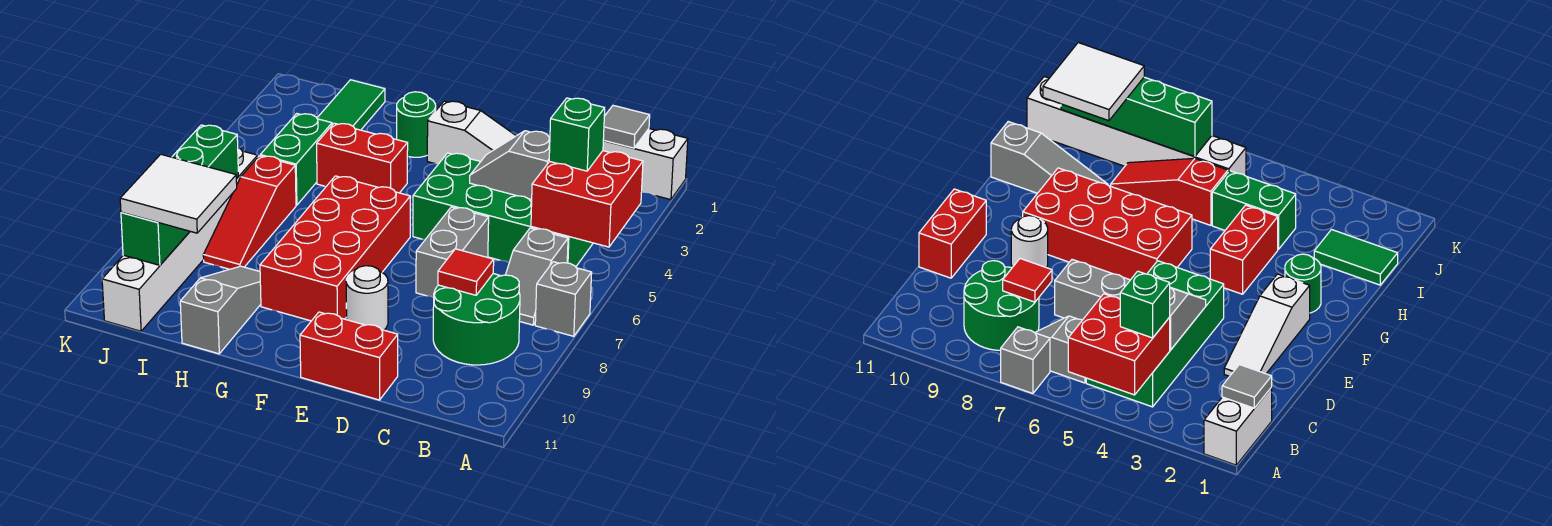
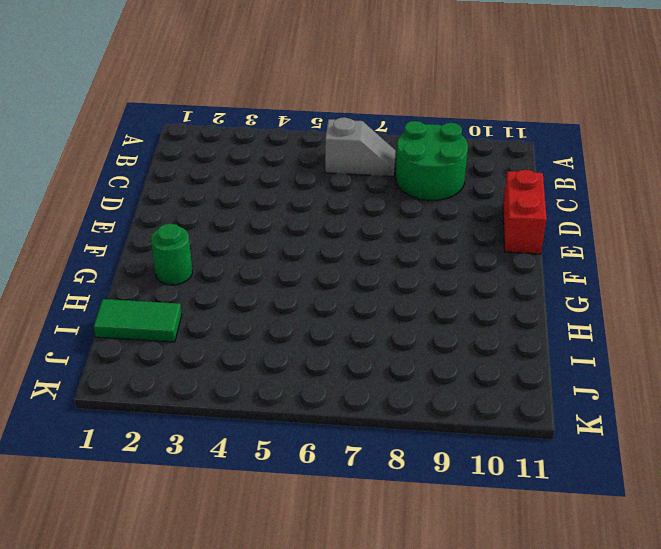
none -> white brick A1:B1 level 1
none -> grey brick A7 level 1
none -> green brick B4:E5 level 1

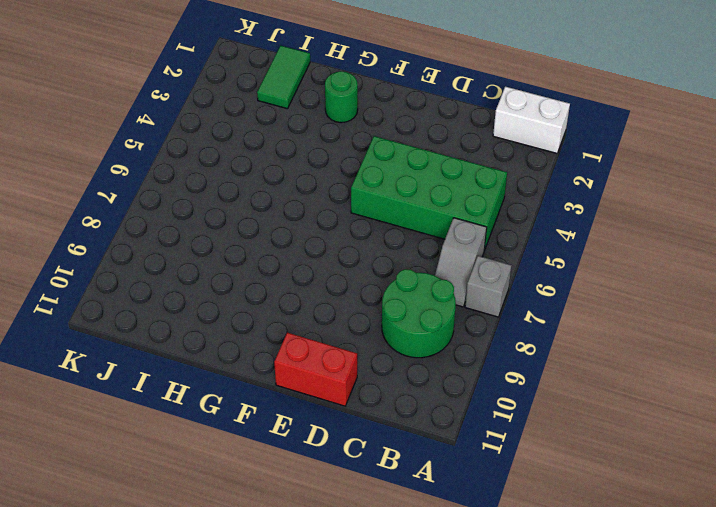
none -> white slope D2:F2 level 1 top F
none -> grey brick D6:D7 level 1
none -> white round brick E9 level 1

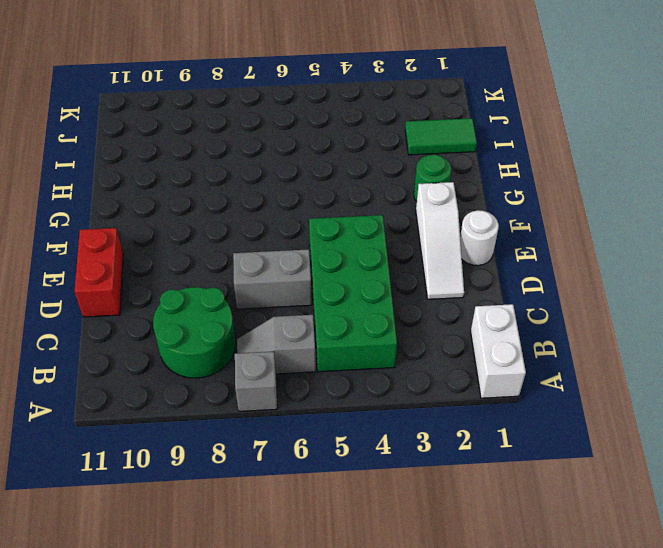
white round brick E1 level 1 -> white round brick E9 level 1
none -> red brick F6:G9 level 1
none -> red brick G4:H4 level 1
none -> grey slope H9:H11 level 1 top 11

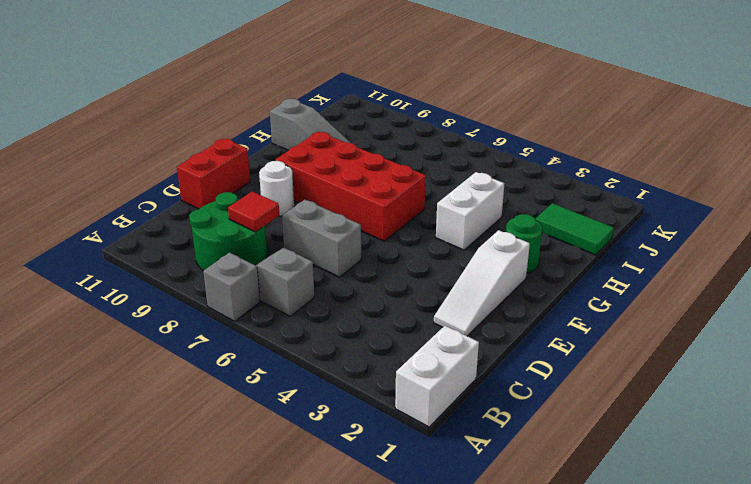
white brick G4:H4 level 1 -> red brick G4:H4 level 1
none -> green brick B4:E5 level 1
none -> green brick I4:I5 level 1
none -> red slope I6:I8 level 1 top 6

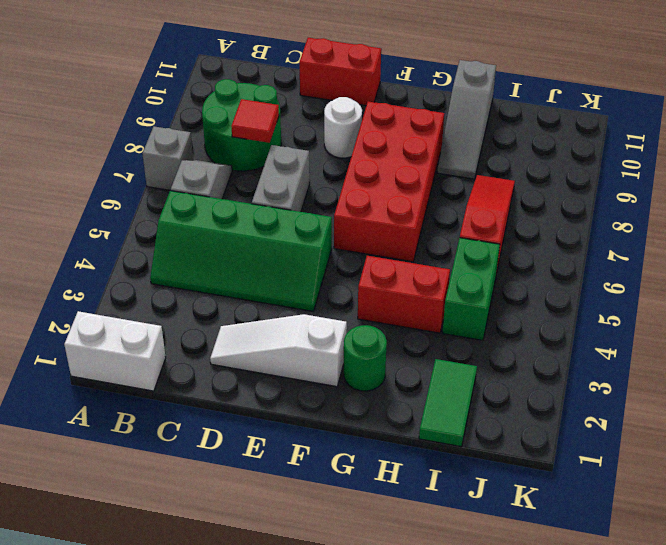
green slope B4:E5 level 1 top 5 -> green brick B4:E5 level 1
none -> white brick J6:J11 level 1
none -> red brick A4:B5 level 2
none -> grey tile B1 level 2

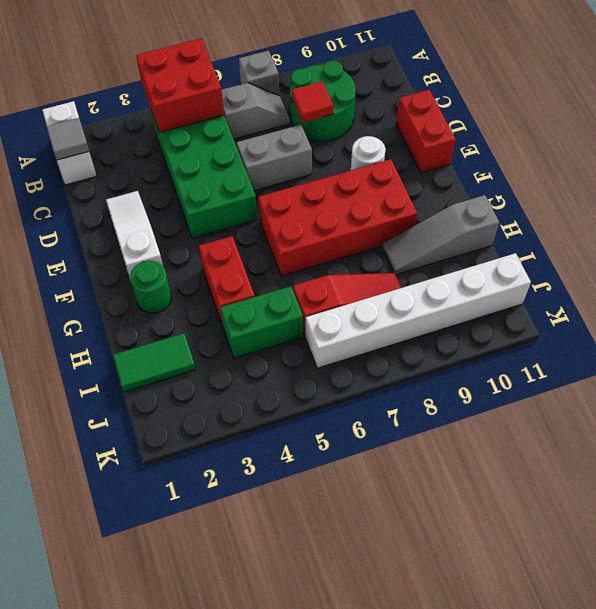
none -> grey slope C4:D4 level 2 top C
none -> green brick J7:J10 level 2
none -> green brick B4 level 3

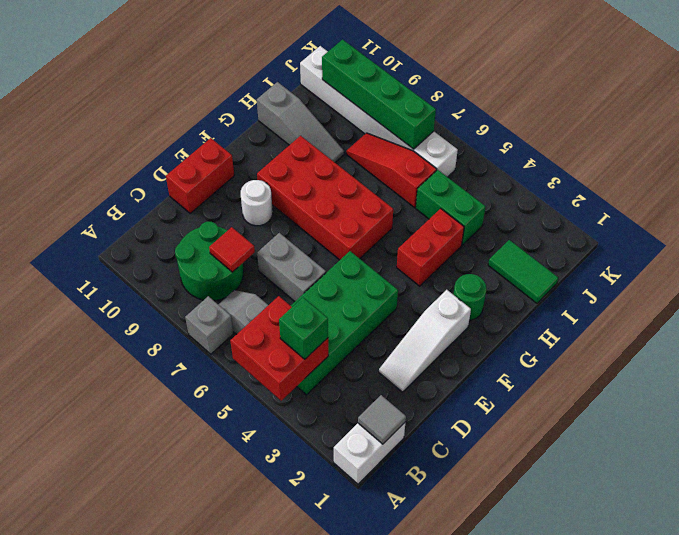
none -> grey slope C4:D4 level 2 top C
none -> white tile I9:J10 level 3

